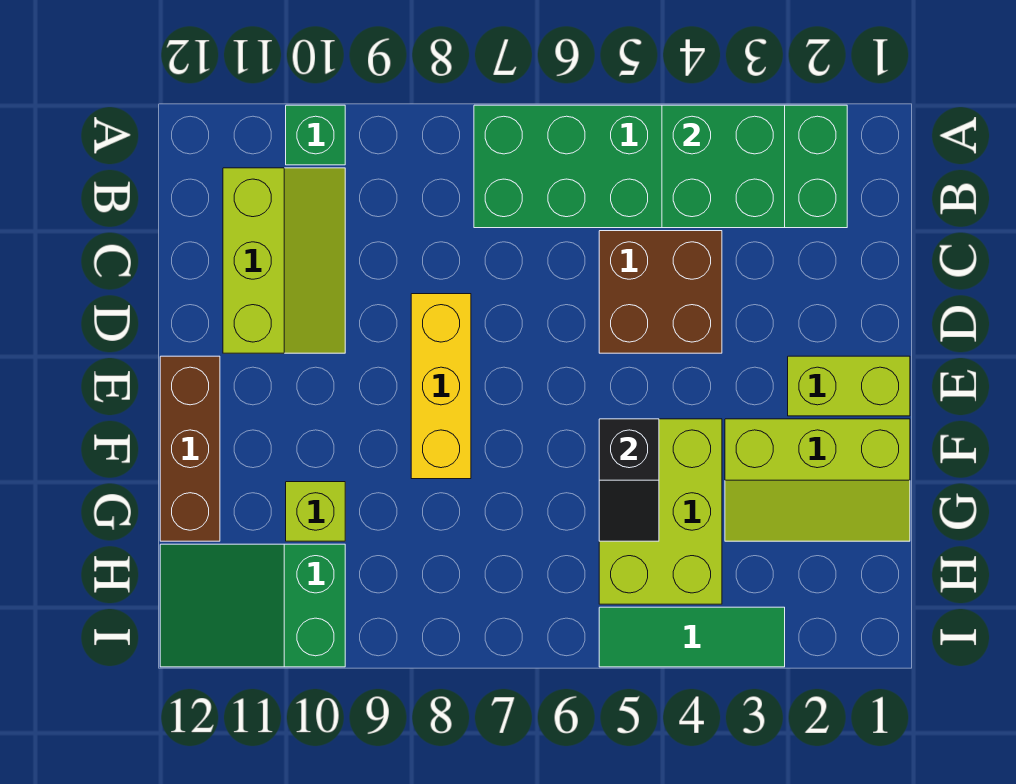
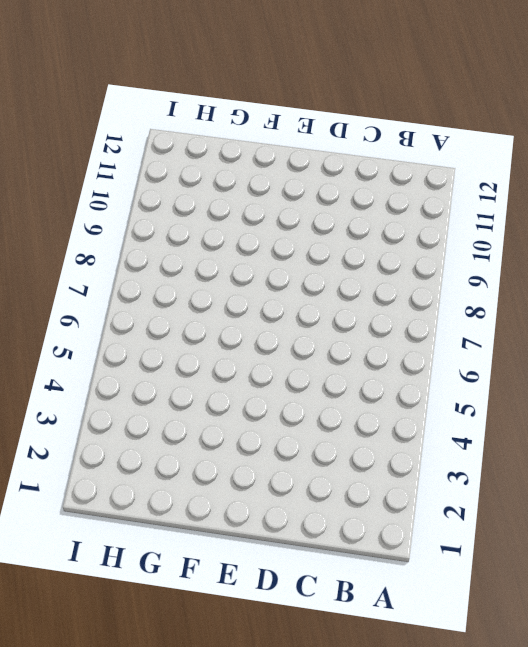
none -> green brick A2:B7 level 1
none -> green brick A10 level 1
none -> lime slope B10:D11 level 1 top 11

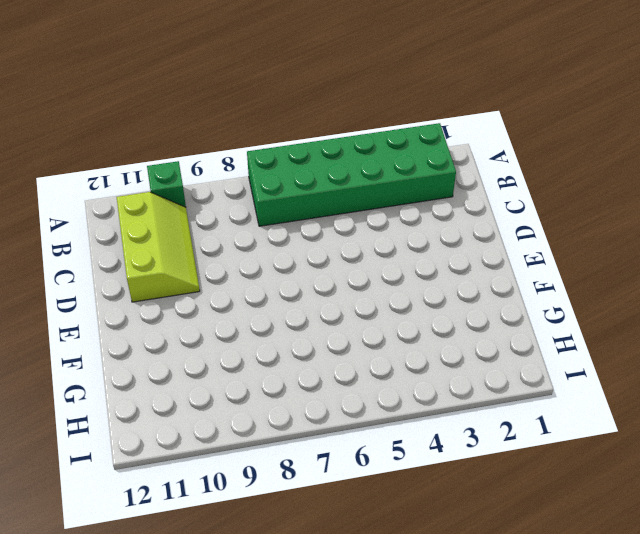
none -> brown brick C4:D5 level 1
none -> yellow brick D8:F8 level 1
none -> lime brick E1:E2 level 1

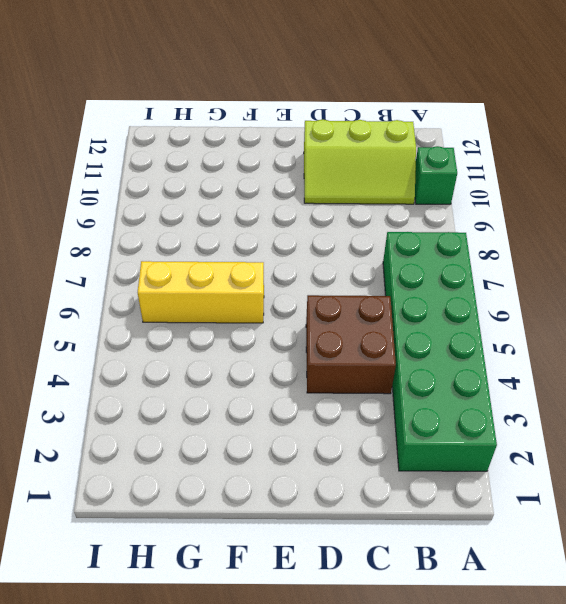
yellow brick F6:H6 level 1 -> yellow brick D8:F8 level 1
none -> lime brick E1:E2 level 1
none -> brown brick E12:G12 level 1
none -> lime slope F1:G3 level 1 top F

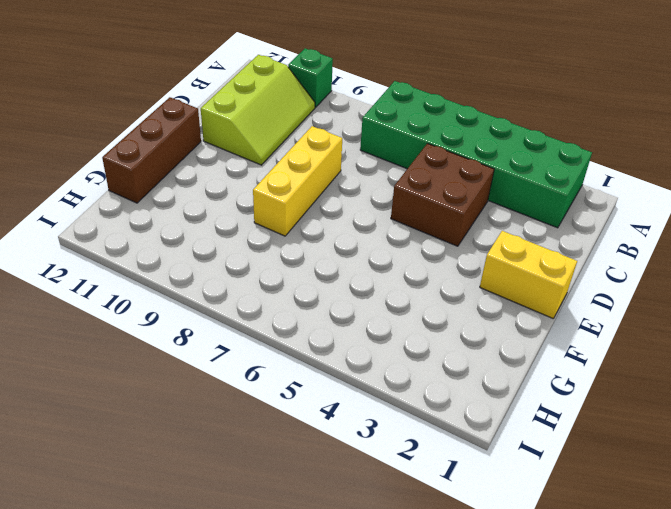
yellow brick E1:E2 level 1 -> lime brick E1:E2 level 1
none -> lime slope F1:G3 level 1 top F
none -> lime brick F4:H5 level 1
none -> lime brick G10 level 1

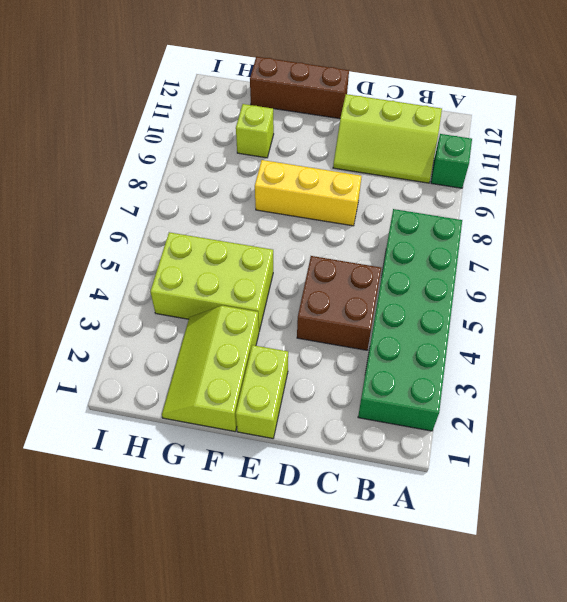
none -> green slope H10:I12 level 1 top 10
none -> green tile I3:I5 level 1
none -> green brick A3:B4 level 2

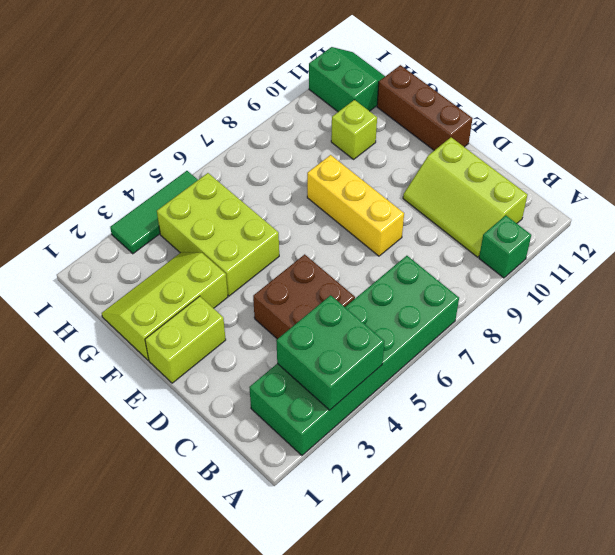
green slope H11:I12 level 1 top 11 -> green slope H10:I12 level 1 top 10
none -> black slope F5:G5 level 2 top F

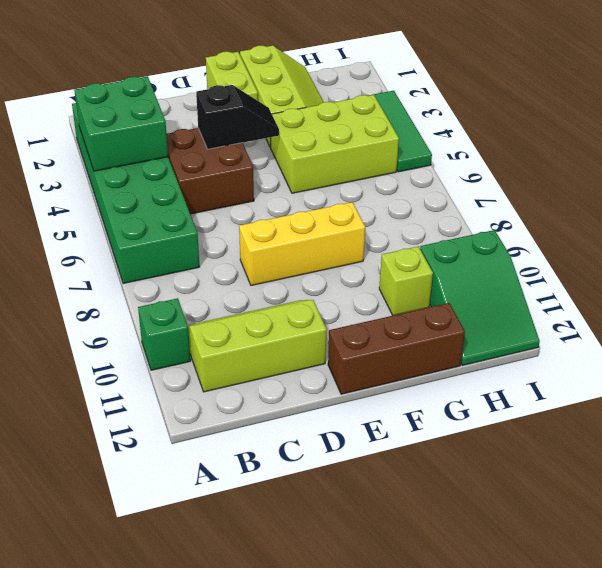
black slope D4:E4 level 2 top D -> black slope F5:G5 level 2 top F

